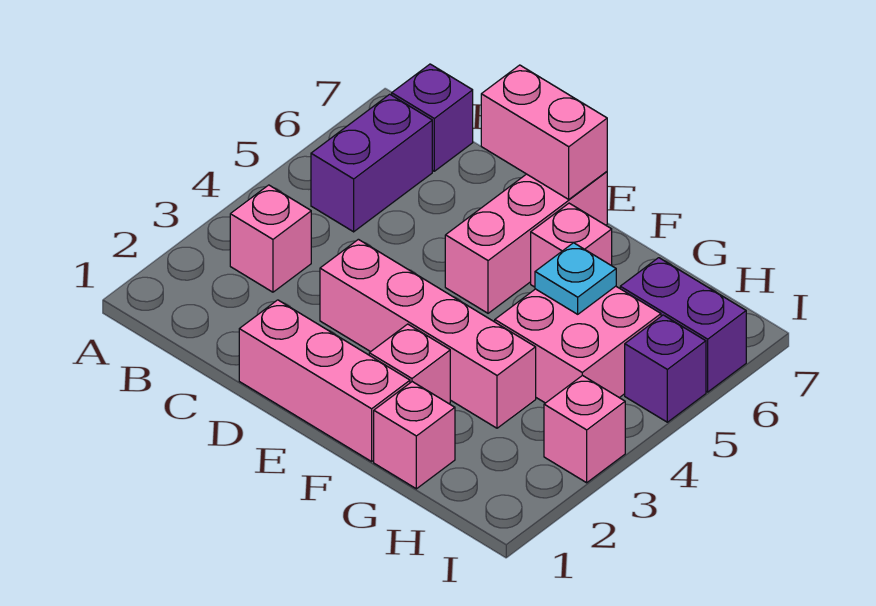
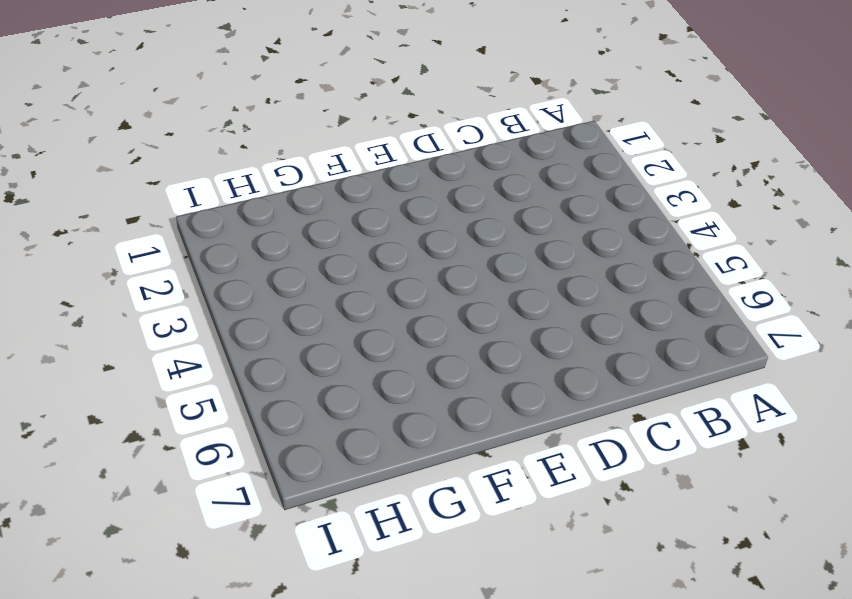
none -> pink brick B3 level 1
none -> purple brick B5:B6 level 1
none -> purple brick B7 level 1

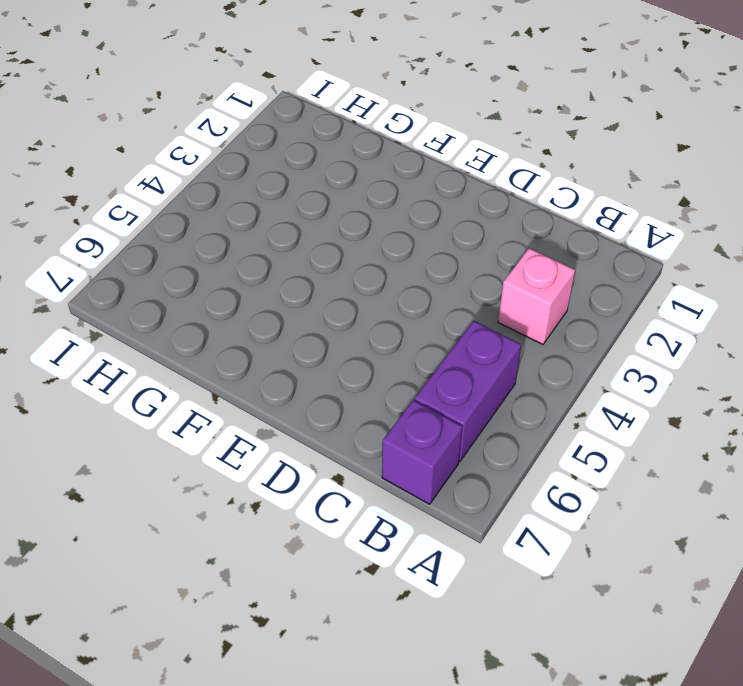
none -> pink brick D1:F1 level 1
none -> pink brick D3:G3 level 1
none -> pink brick E5:E7 level 1

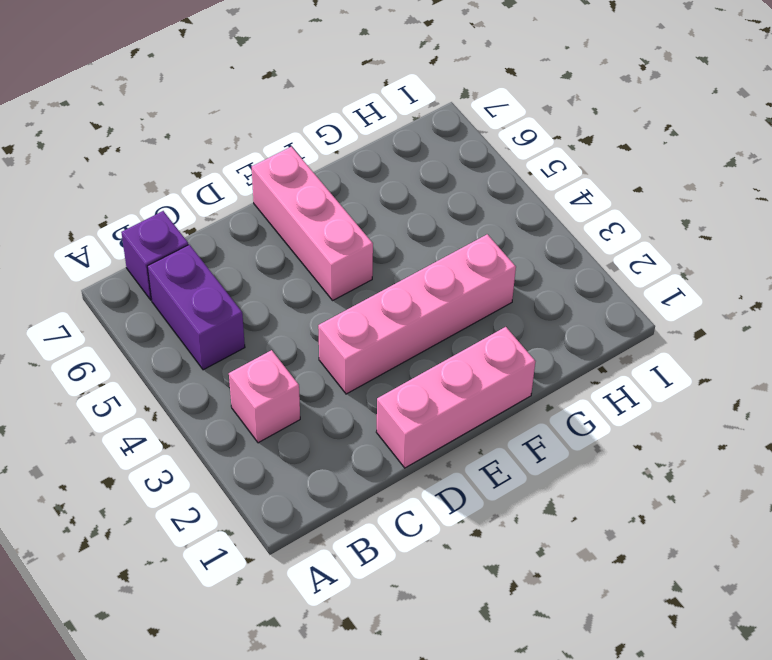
none -> pink brick F2 level 1
none -> pink brick F6 level 1
none -> pink brick G1 level 1

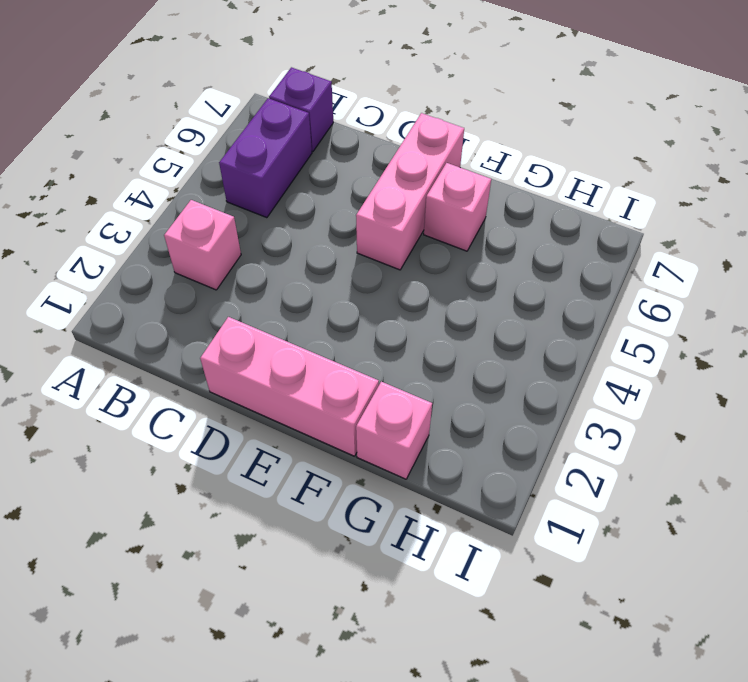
none -> pink brick D3:G3 level 1
none -> pink brick F2 level 1
none -> pink brick G4:H5 level 1

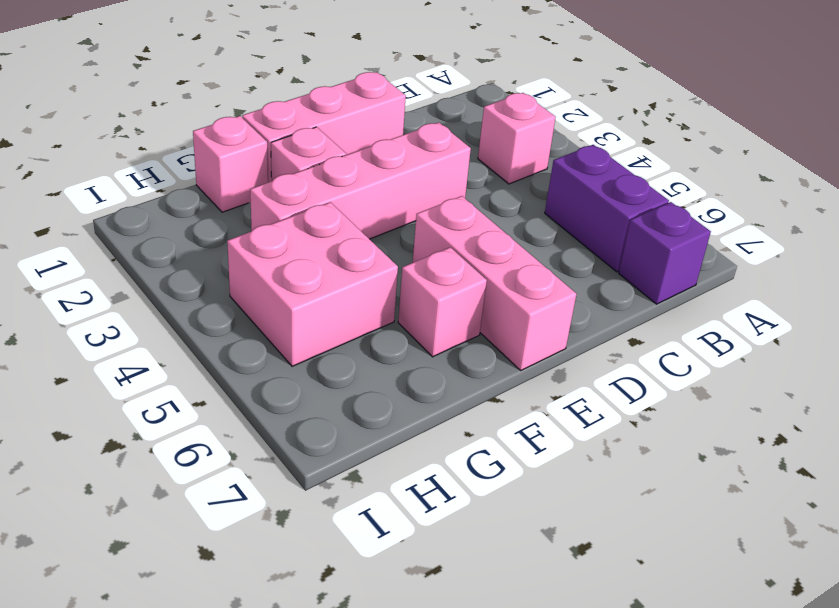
none -> purple brick H6:I6 level 1
none -> pink brick I3 level 1
none -> purple brick I5 level 1

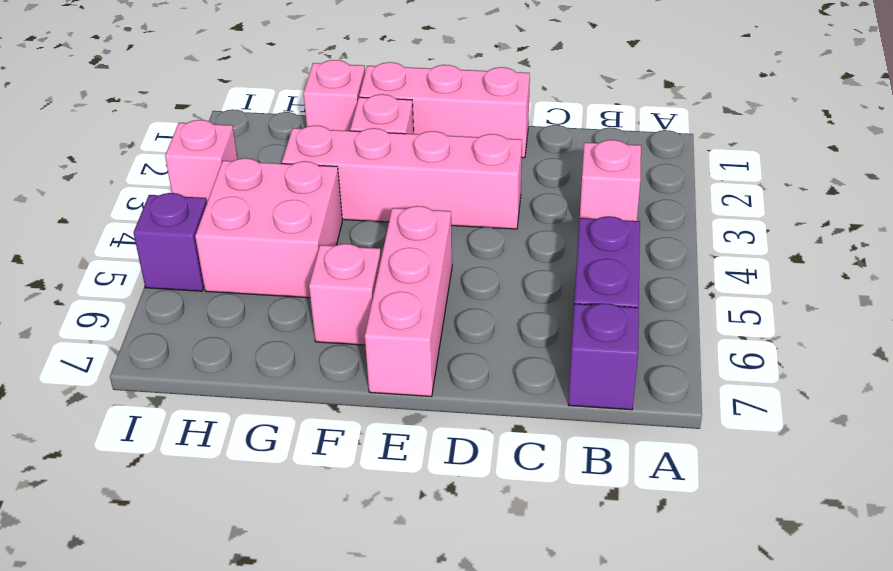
none -> purple brick H6:I6 level 1
none -> pink brick D7:E7 level 2
none -> cyan plate G5 level 2

